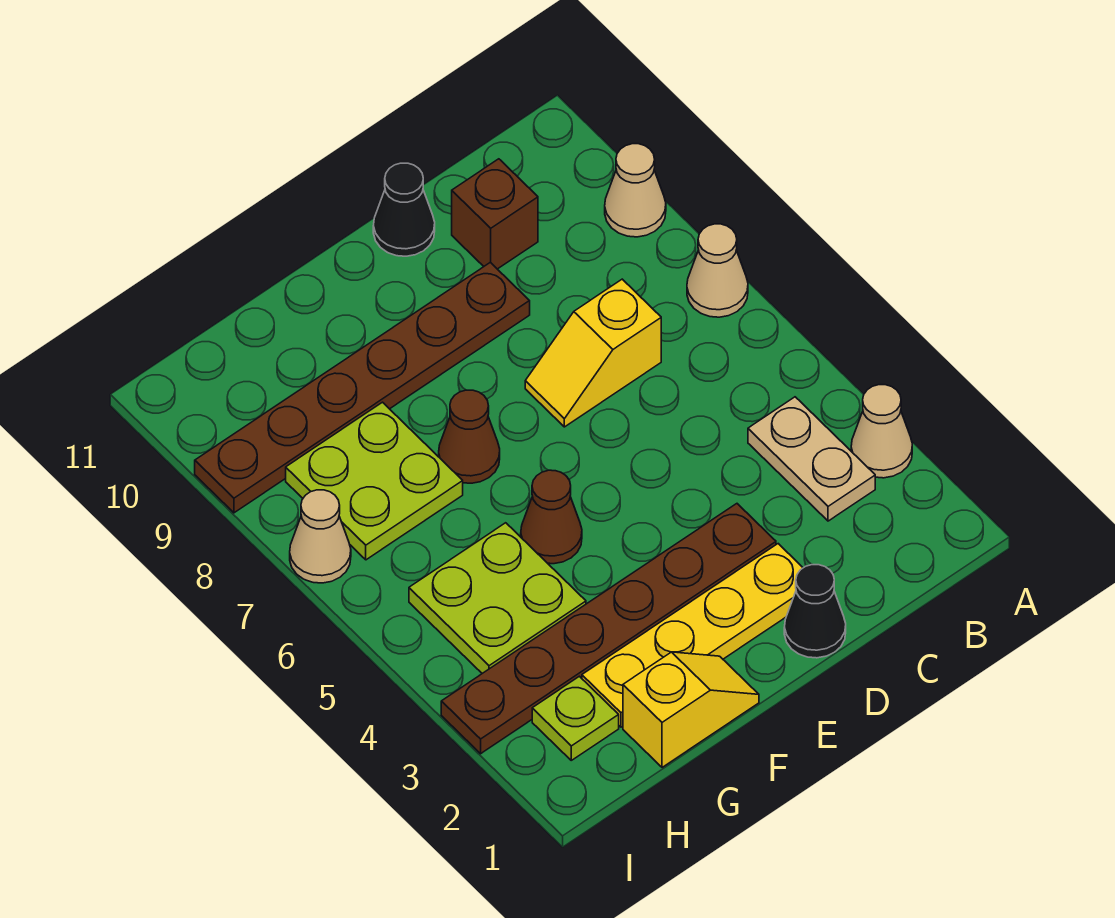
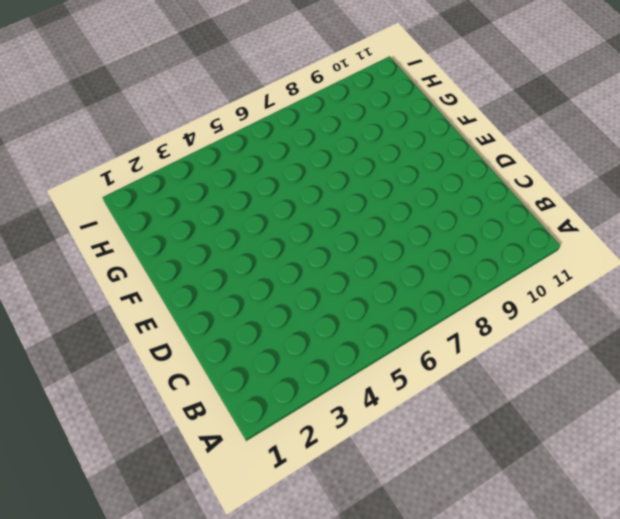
none -> tan cone A3 level 1
none -> tan cone A7 level 1
none -> tan cone A9 level 1

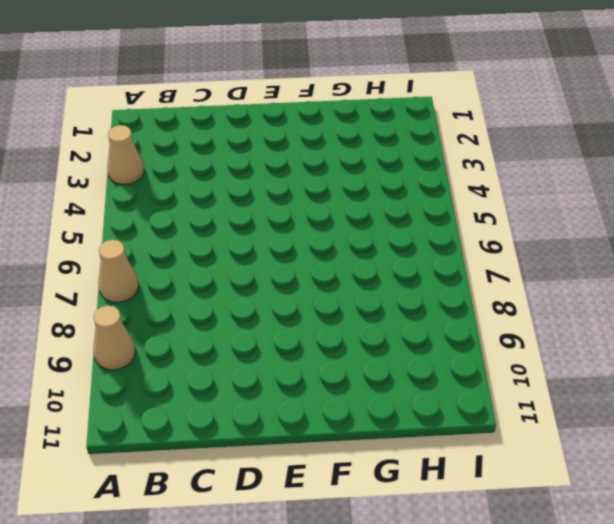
none -> tan plate B3:B4 level 1
none -> yellow slope C7:D7 level 1 top C
none -> brown brick C10 level 1

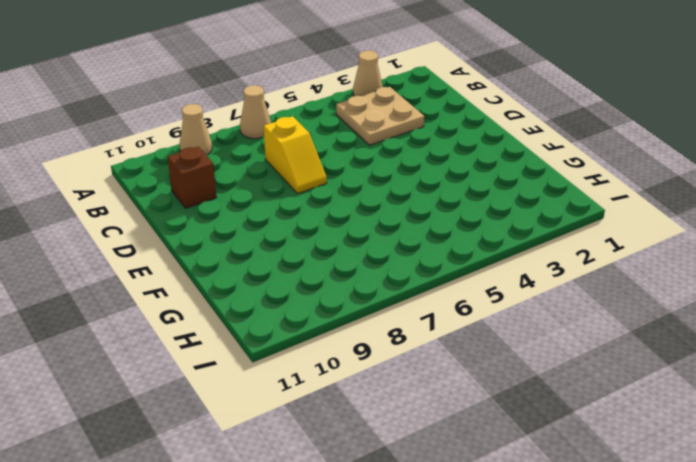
tan plate B3:C4 level 1 -> tan plate B3:B4 level 1
none -> black cone D1 level 1
none -> yellow plate D2:G2 level 1
none -> brown plate D3:I3 level 1

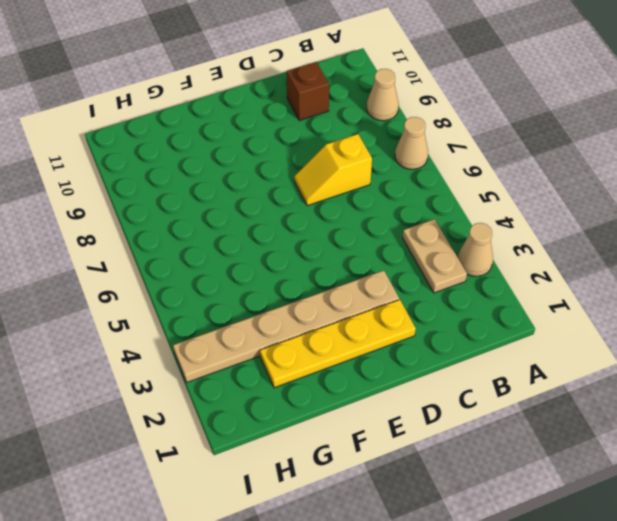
tan plate D3:I3 level 1 -> brown plate D3:I3 level 1
none -> black cone D1 level 1
none -> brown plate D9:I9 level 1
none -> black cone D11 level 1

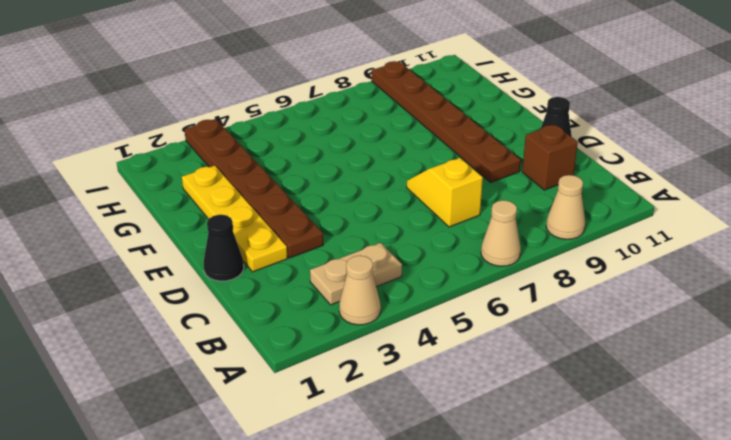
none -> yellow slope F1:G1 level 1 top G
none -> brown cone F5 level 1
none -> brown cone F7 level 1

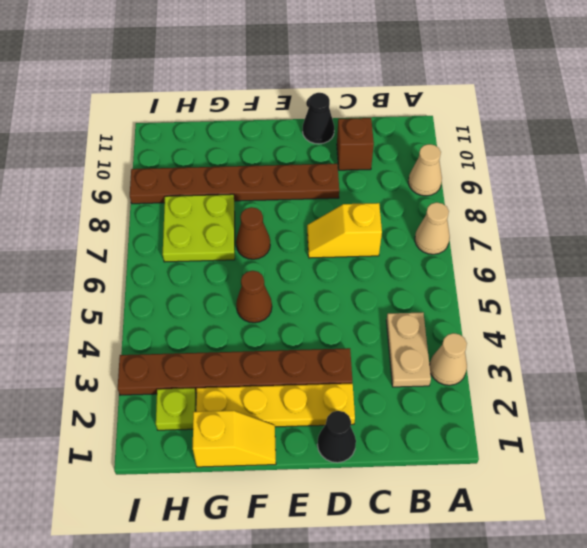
none -> lime plate G4:H5 level 1
none -> tan cone I7 level 1

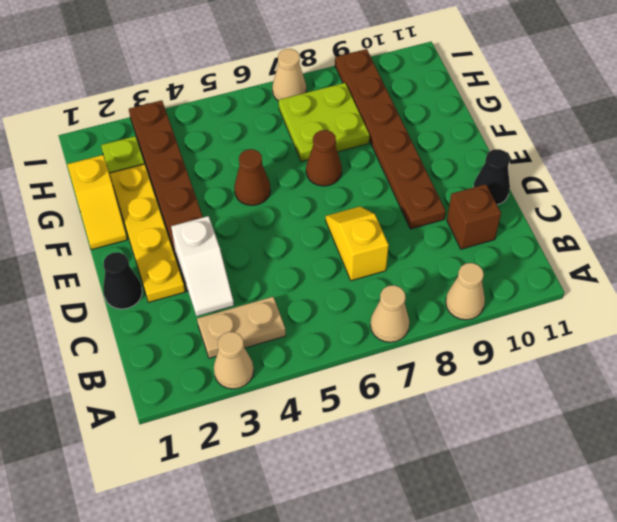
white slope C3:D3 level 2 top D -> none
none -> lime plate G4:H5 level 1

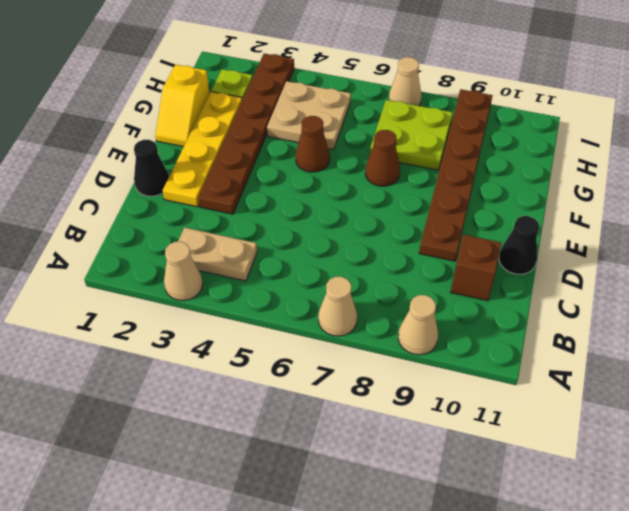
tan plate G4:H5 level 1 -> lime plate G4:H5 level 1
none -> yellow slope C7:D7 level 1 top C

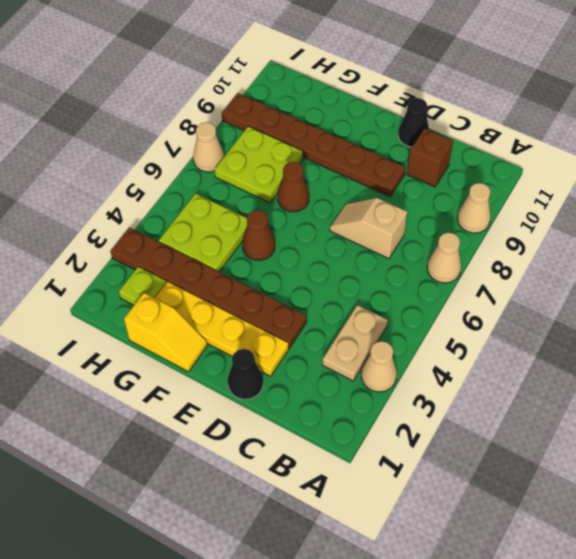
tan slope C7:D7 level 1 top C -> yellow slope C7:D7 level 1 top C

